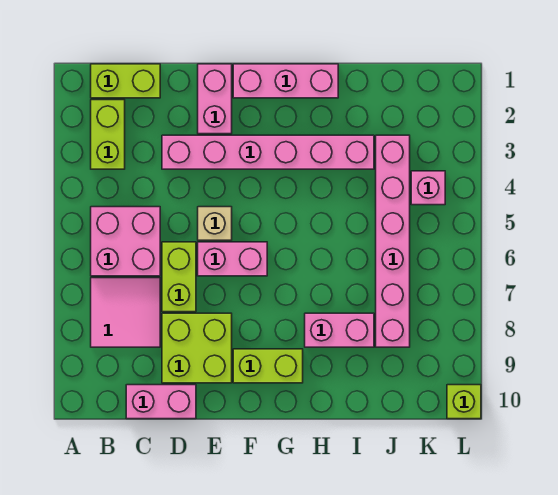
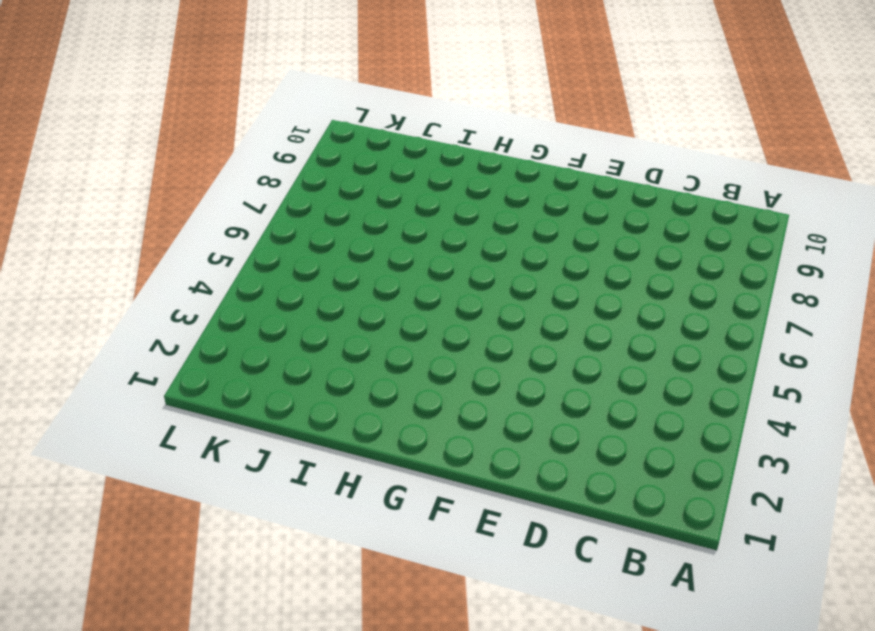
none -> lime brick B1:C1 level 1
none -> lime brick B2:B3 level 1
none -> pink brick B5:C6 level 1

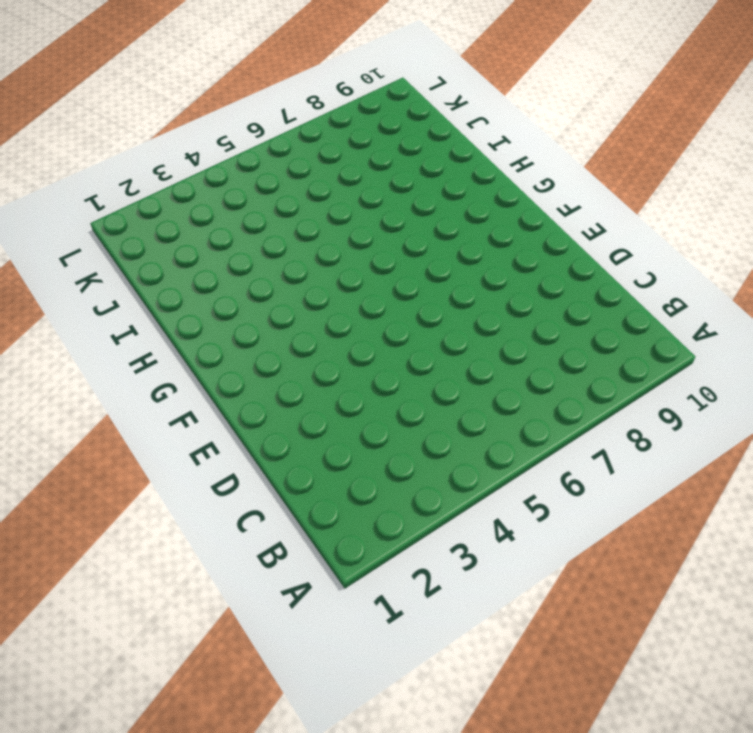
none -> lime brick B1:C1 level 1
none -> lime brick B2:B3 level 1
none -> pink brick B5:C6 level 1

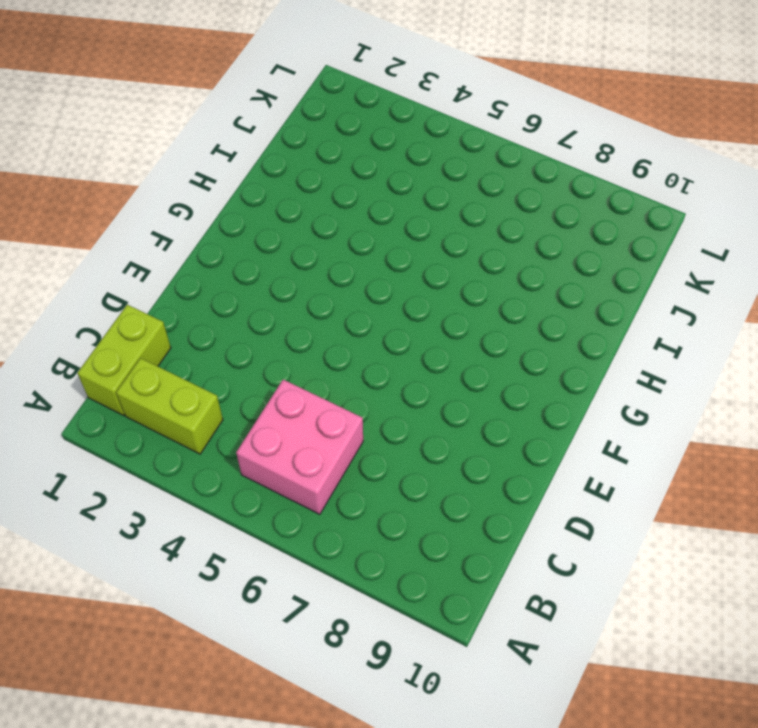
none -> pink tile B7:C8 level 1
none -> pink brick C10:D10 level 1
none -> pink brick D3:I3 level 1

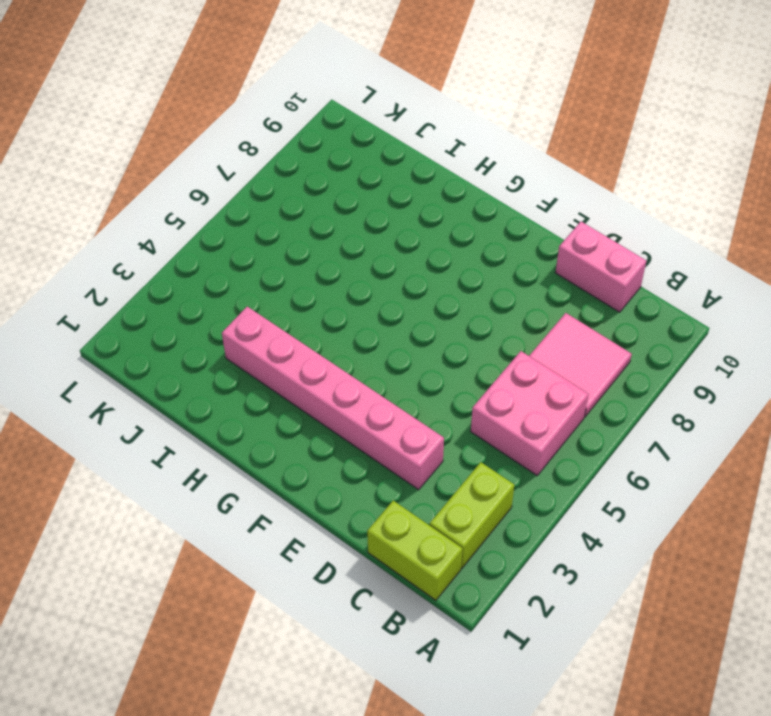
none -> lime brick D6:D7 level 1
none -> lime brick D8:E9 level 1
none -> pink brick E1:E2 level 1

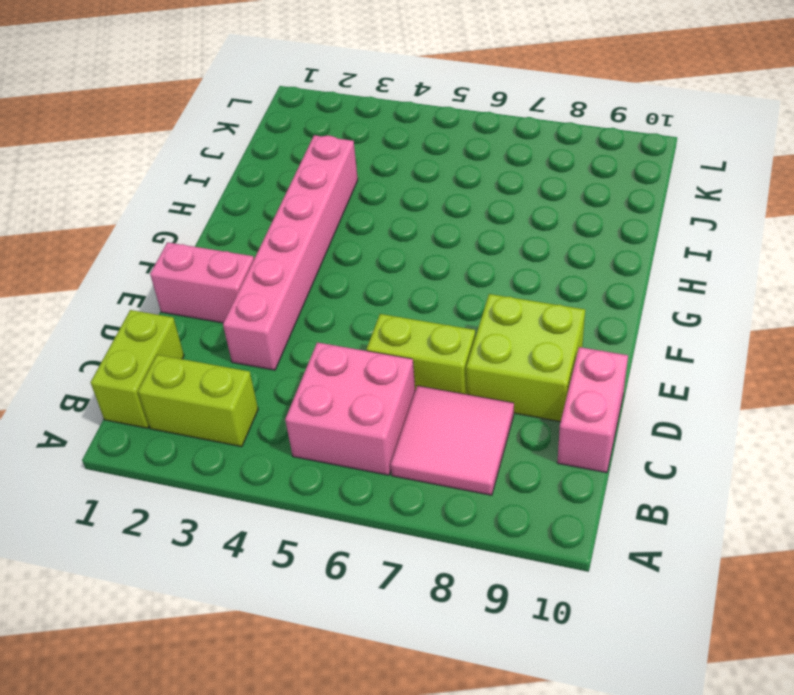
none -> tan brick E5 level 1
none -> pink brick E6:F6 level 1
none -> pink brick F1:H1 level 1

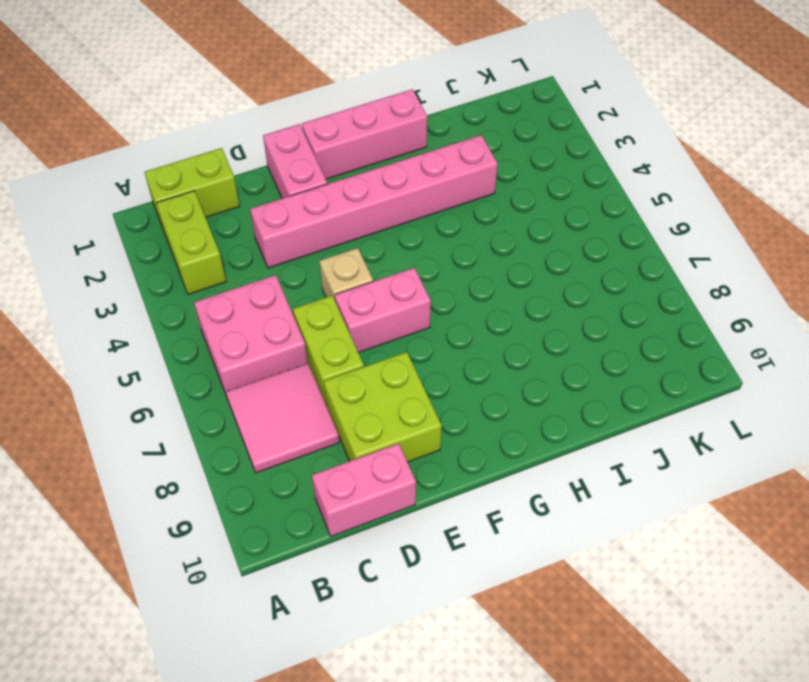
none -> lime brick F9:G9 level 1
none -> pink brick H8:I8 level 1
none -> pink brick J3:J8 level 1

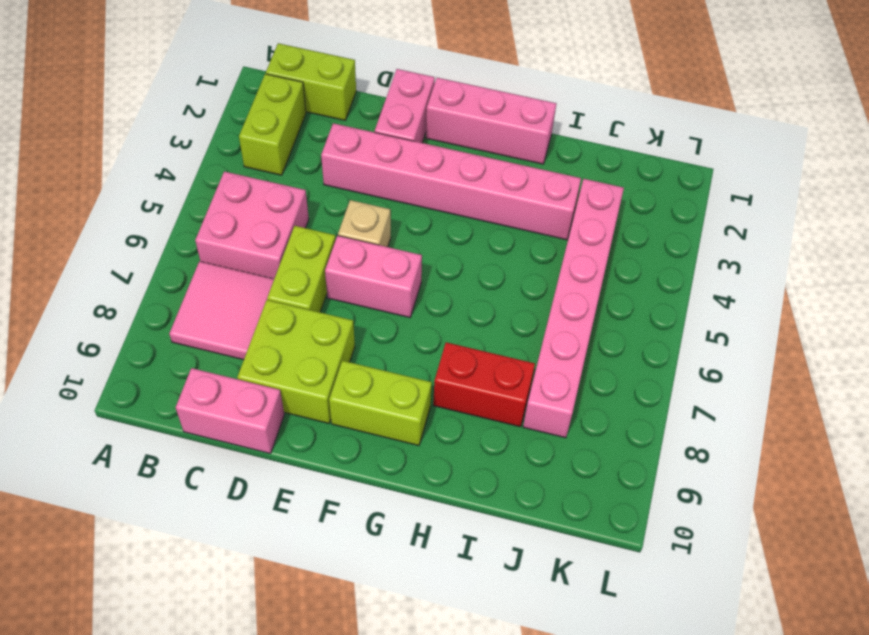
red brick H8:I8 level 1 -> pink brick H8:I8 level 1
none -> pink brick K4 level 1
none -> lime brick L10 level 1

